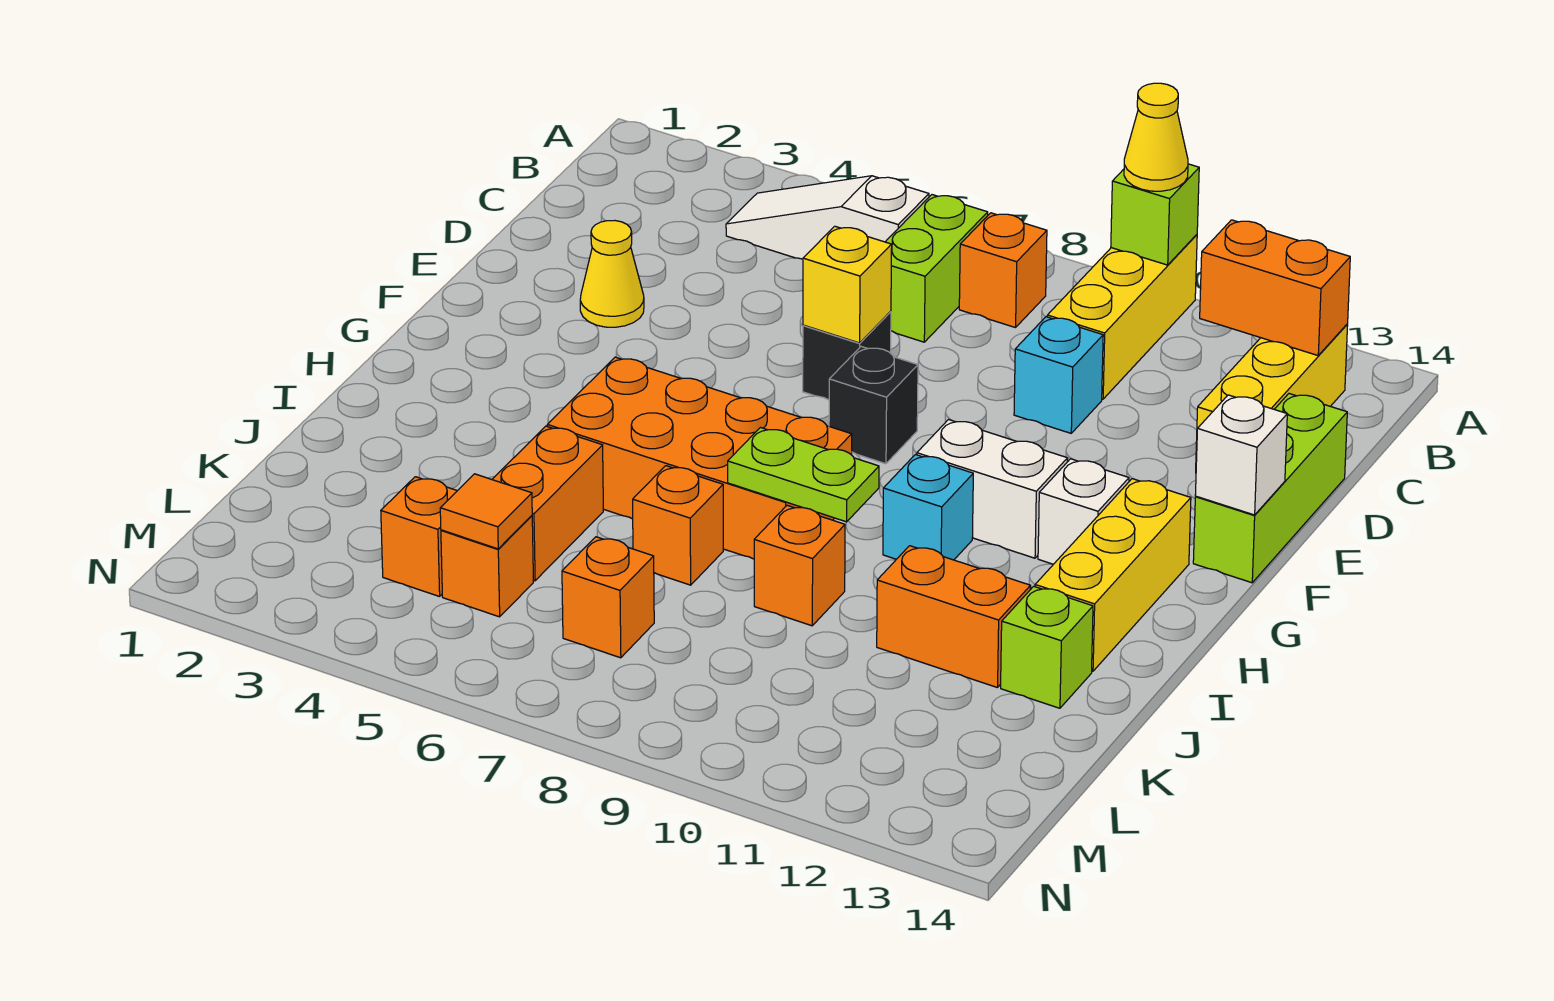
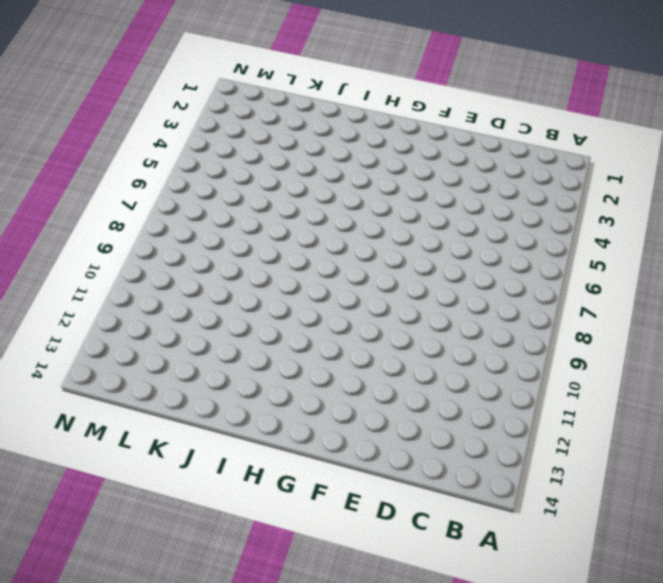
none -> yellow brick A10:C10 level 1
none -> white slope B4:B6 level 1 top 6
none -> lime brick B7:C7 level 1
none -> orange brick B8 level 1

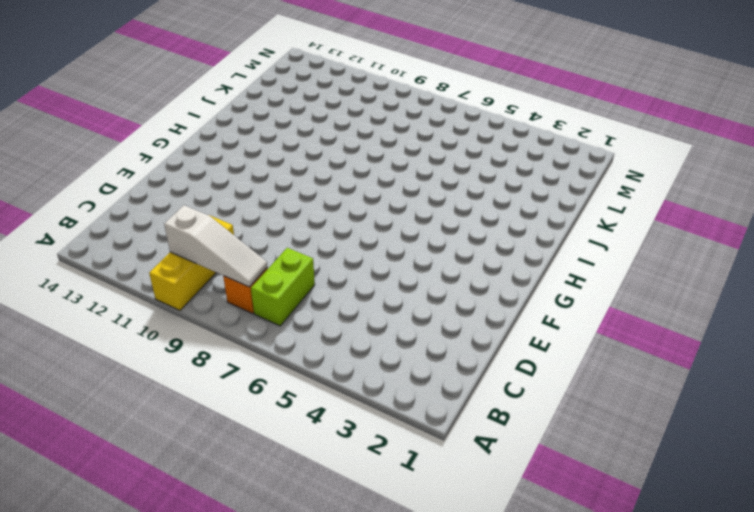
white slope B8:B10 level 2 top 10 -> white slope B4:B6 level 1 top 6
none -> yellow brick B13:D13 level 1
none -> cyan brick D10 level 1
none -> lime brick D14:F14 level 1
none -> yellow cone E3 level 1

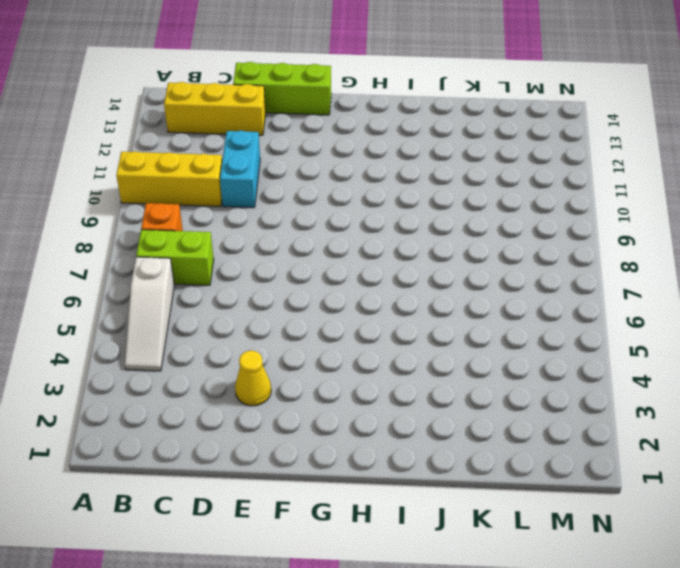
cyan brick D10:D11 level 1 -> cyan brick D10 level 1
none -> black brick E7 level 1
none -> black brick F8 level 1
none -> white brick G10:G11 level 1
none -> white brick G12 level 1

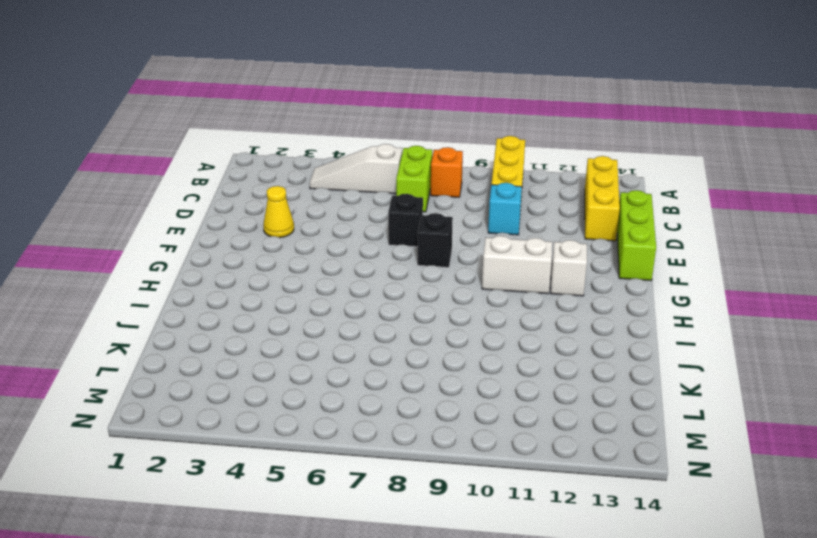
none -> yellow brick G13:I13 level 1
none -> orange brick H5:I8 level 1
none -> cyan brick H10 level 1
none -> orange brick J5:K5 level 1

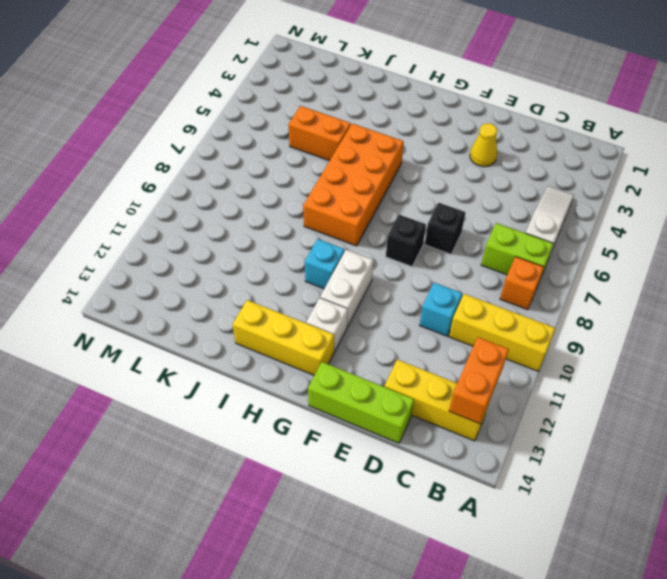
none -> orange brick J7 level 1
none -> orange brick J9 level 1
none -> orange brick J11:J12 level 1
none -> lime brick J13 level 1

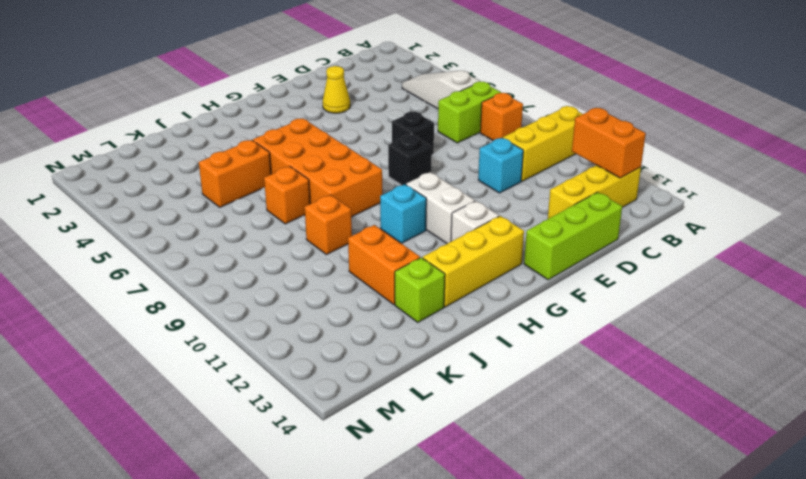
none -> orange brick L4 level 1
none -> orange brick L5 level 1
none -> orange brick L7 level 1
none -> lime brick A10 level 2

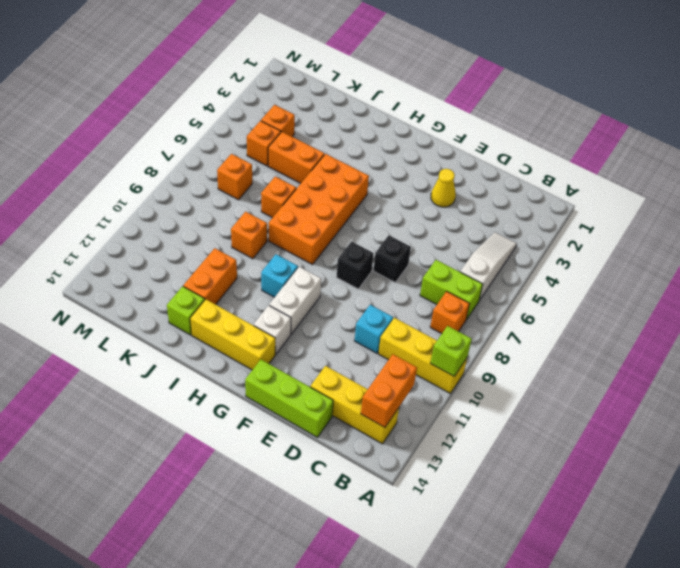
none -> yellow brick E7 level 2
none -> white brick F14 level 2
none -> lime plate I8:I9 level 2
none -> orange tile L5 level 2

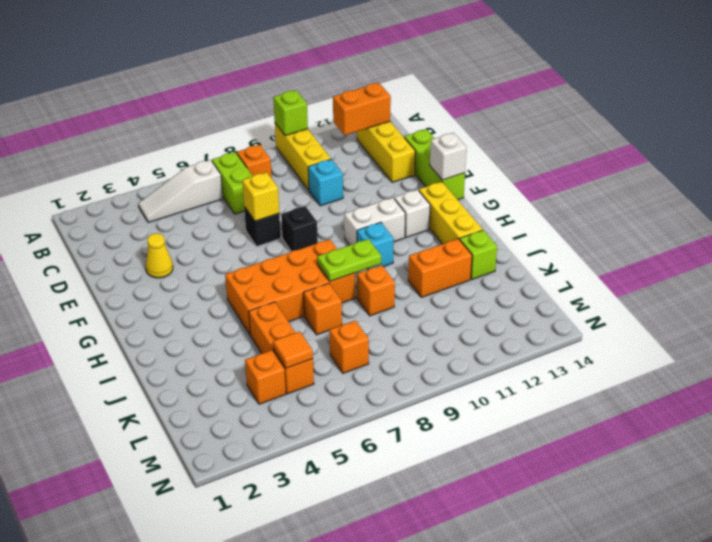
none -> yellow cone A10 level 3

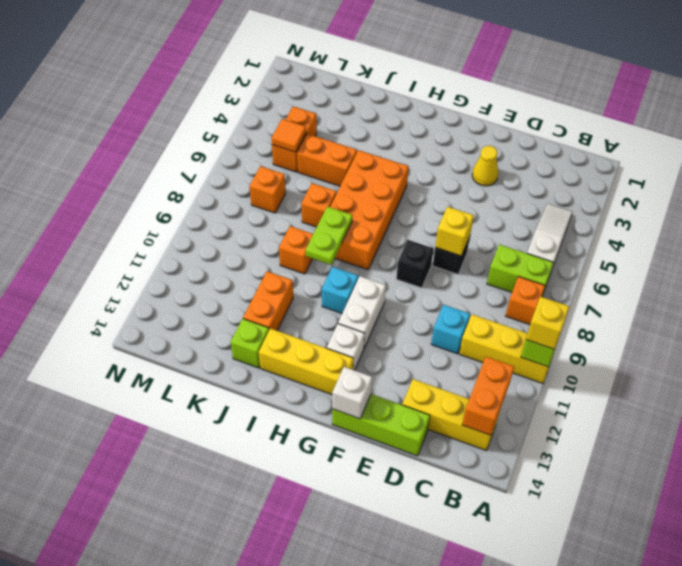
yellow brick A10 level 3 -> yellow cone A10 level 3

